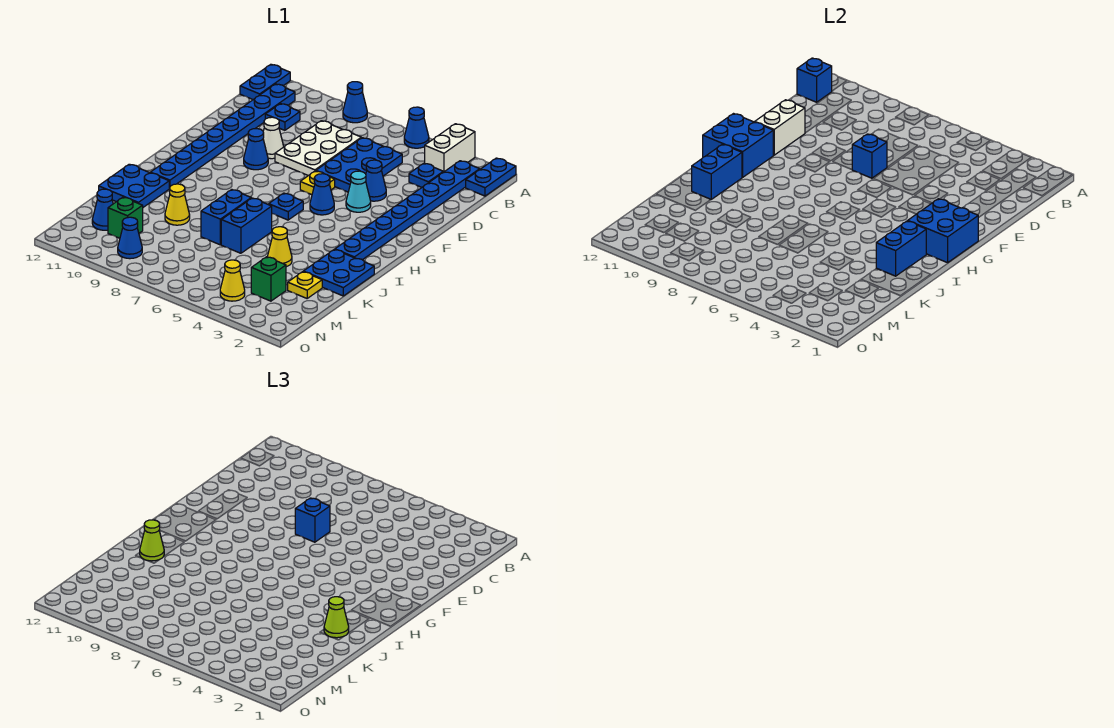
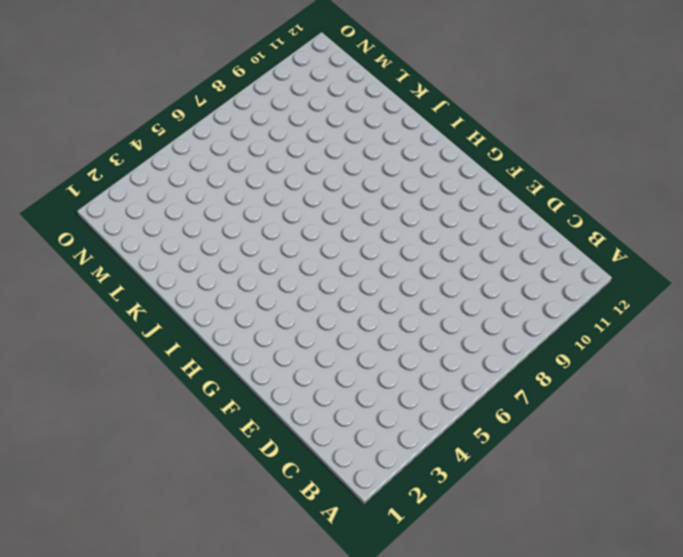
none -> blue plate A1:B1 level 1
none -> white brick A3:B3 level 1
none -> blue cone A5 level 1
none -> blue cone A8 level 1

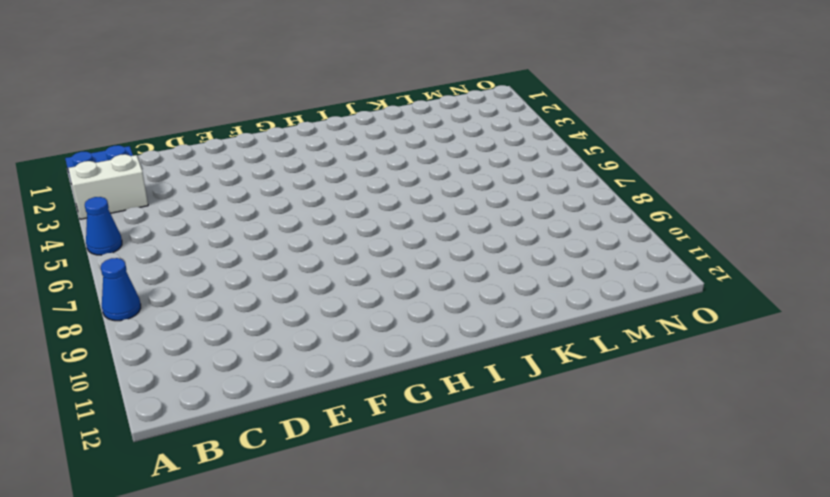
none -> blue plate A12:B12 level 1
none -> blue plate B2:I2 level 1
none -> blue plate B11:I11 level 1
none -> blue plate C3 level 1

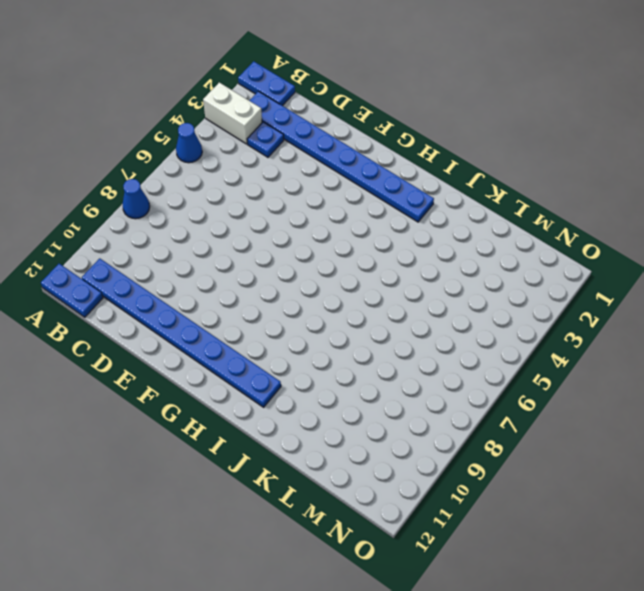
none -> blue plate C5:E6 level 1
none -> white plate C7:E8 level 1
none -> blue plate C10 level 1
none -> blue cone E4 level 1

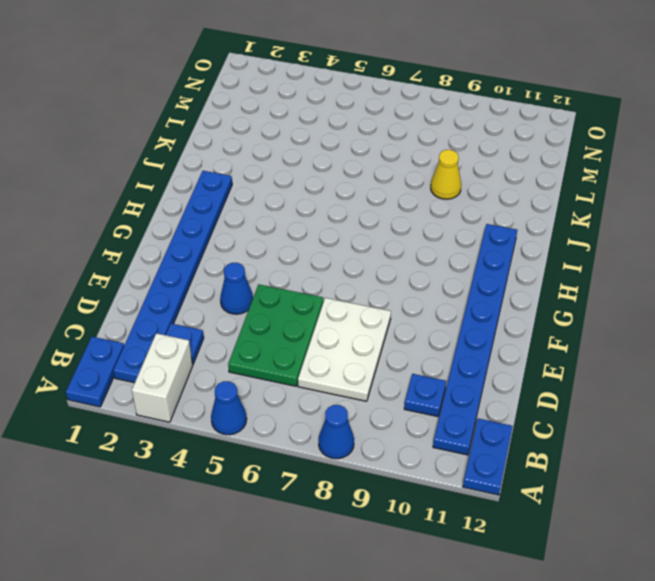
green plate C5:E6 level 1 -> blue plate C5:E6 level 1
none -> white cone E9 level 1
none -> cyan cone F4 level 1
none -> yellow plate F6 level 1
none -> blue cone F9 level 1

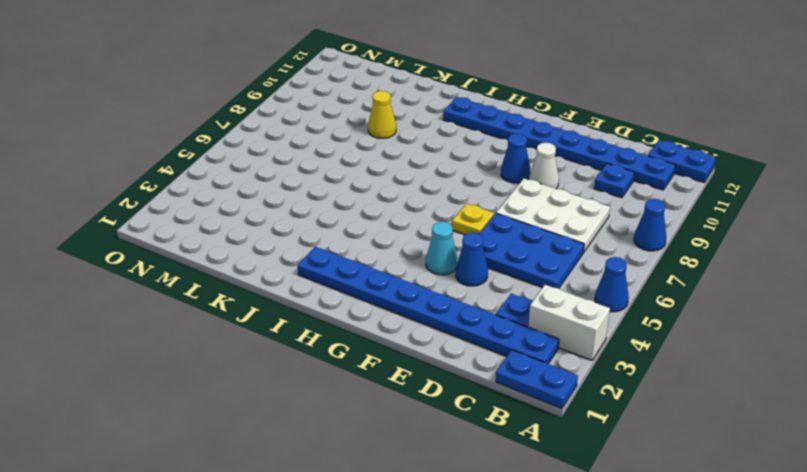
none -> blue cone G5 level 1
none -> blue plate H6 level 1
none -> blue plate J1:K2 level 1
none -> blue brick J6:K6 level 1

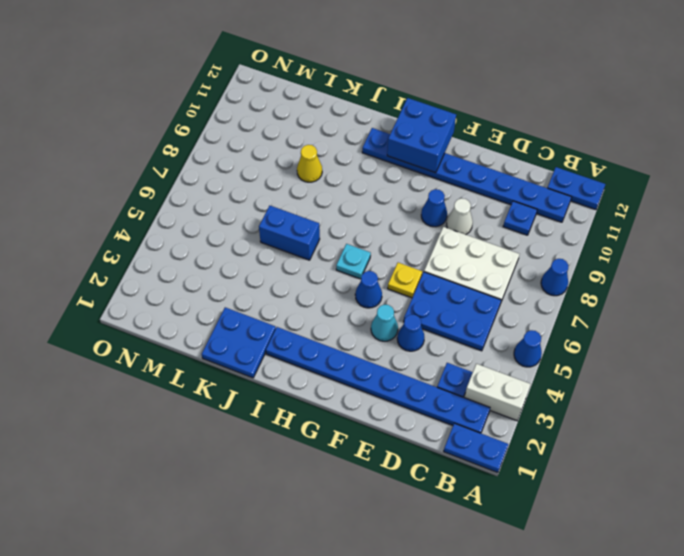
cyan plate H6 level 1 -> blue plate H6 level 1
none -> blue brick J7:K7 level 1
none -> blue plate J11:K12 level 1
none -> yellow cone K4 level 1
none -> yellow plate L2 level 1

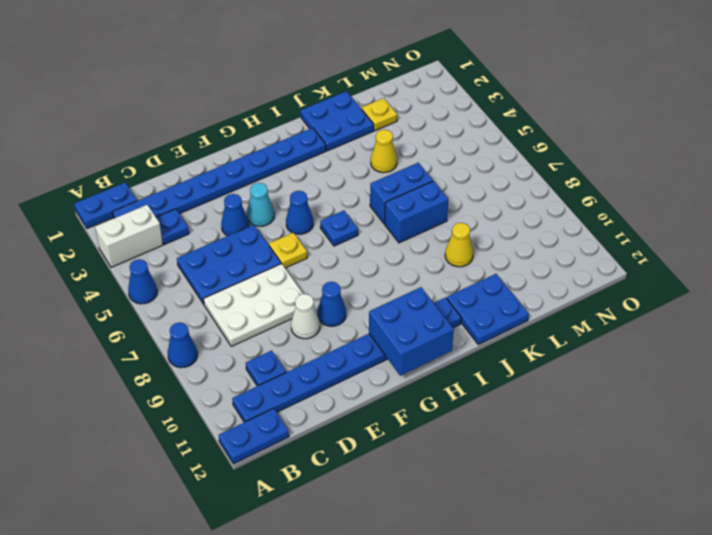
none -> green brick M3 level 1
none -> green brick M10 level 1
none -> blue cone M11 level 1
none -> yellow cone N4 level 1

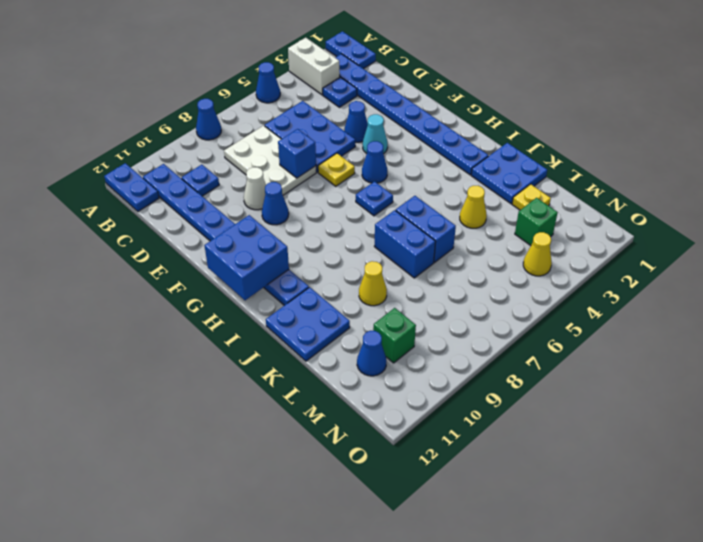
none -> blue cone N9 level 1
none -> blue brick B12 level 2
none -> white brick E11:F11 level 2
none -> blue brick G1:H2 level 2

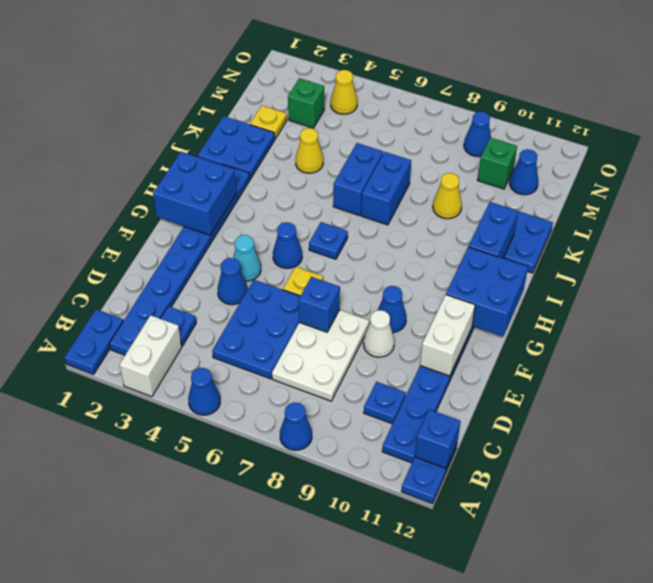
none -> blue brick I2:J2 level 2
none -> blue brick E7 level 3
none -> lime cone J2 level 3
none -> lime cone J11 level 3

